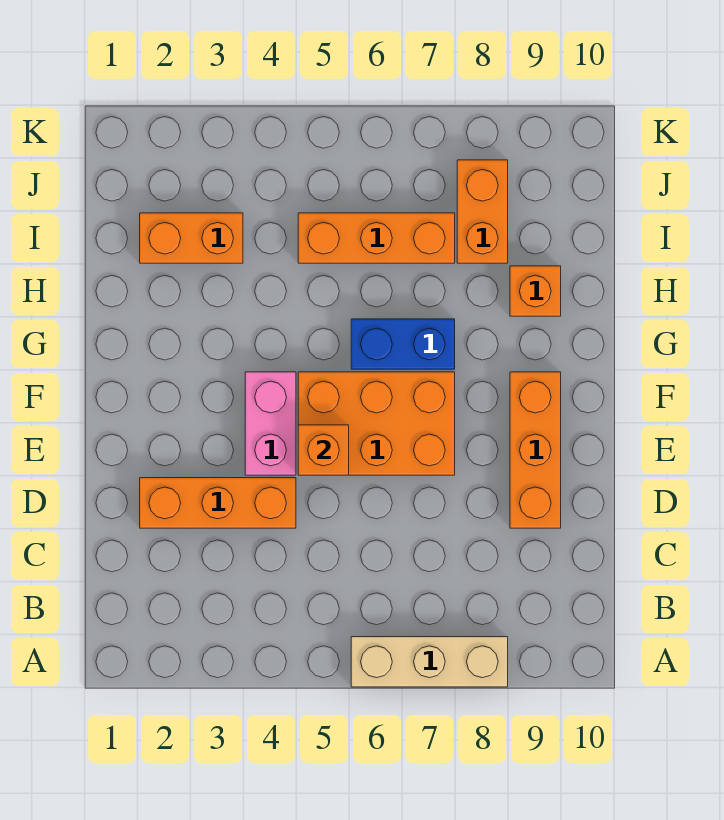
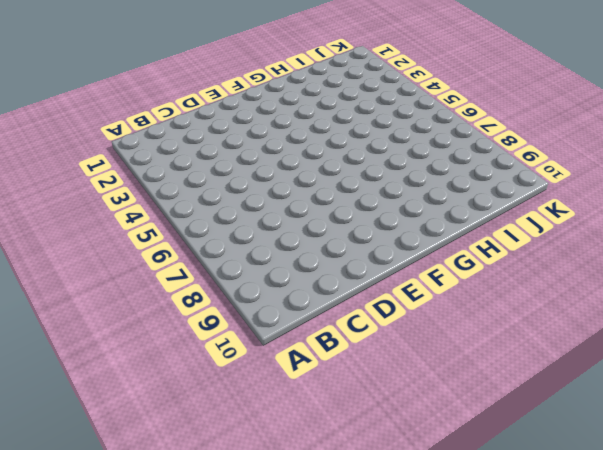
none -> tan brick A6:A8 level 1
none -> orange brick D2:D4 level 1

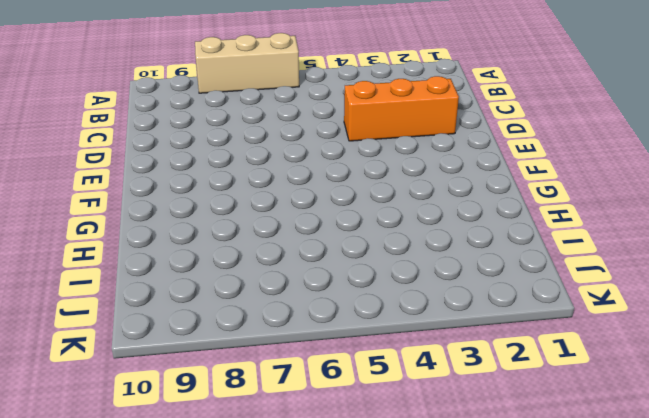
none -> orange brick D9:F9 level 1
none -> pink brick E4:F4 level 1

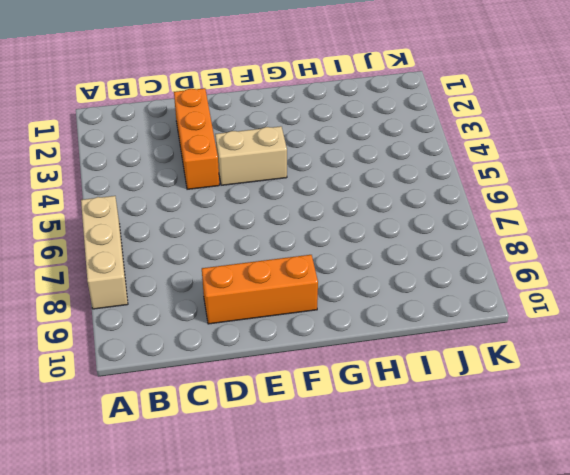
tan brick E4:F4 level 1 -> pink brick E4:F4 level 1
none -> orange brick E5:F7 level 1
none -> blue brick G6:G7 level 1

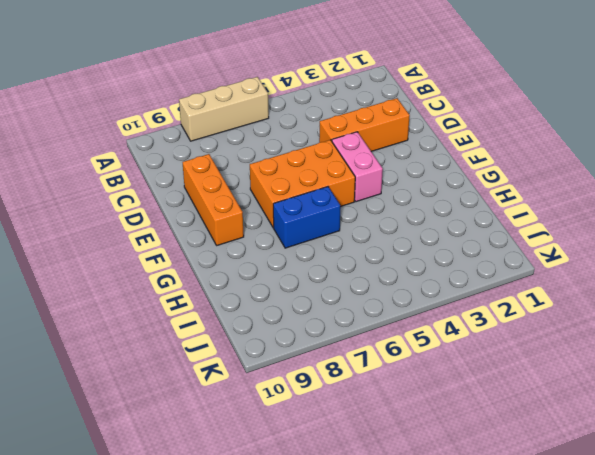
none -> orange brick H9 level 1
none -> orange brick I2:I3 level 1

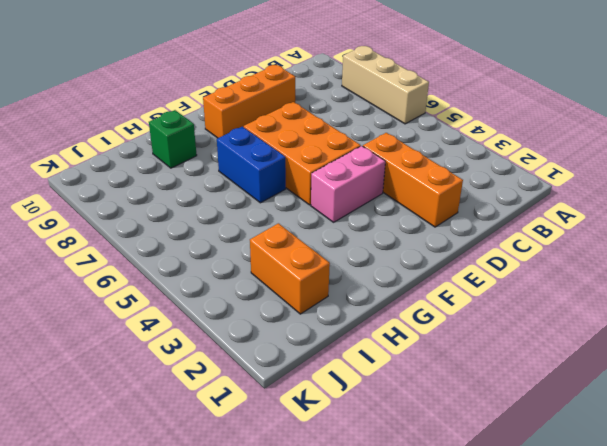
green brick H9 level 1 -> orange brick H9 level 1
none -> orange brick I5:I7 level 1
none -> orange brick I8:J8 level 1

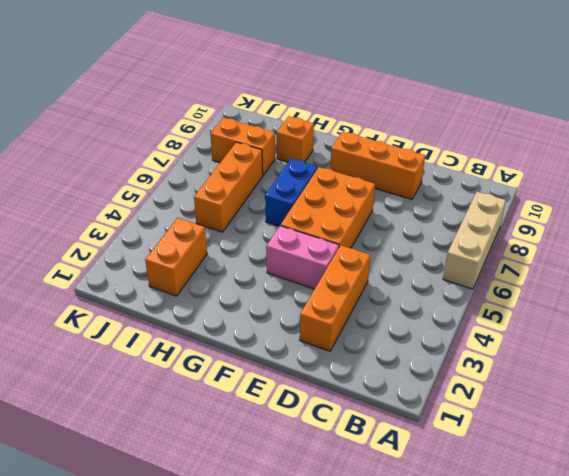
none -> orange brick E5 level 2

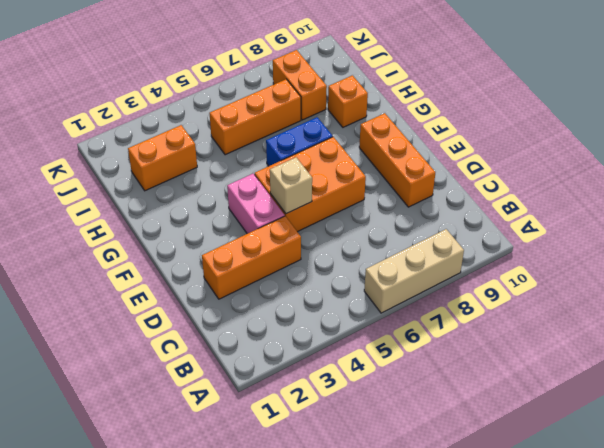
tan brick E5 level 2 -> orange brick E5 level 2

